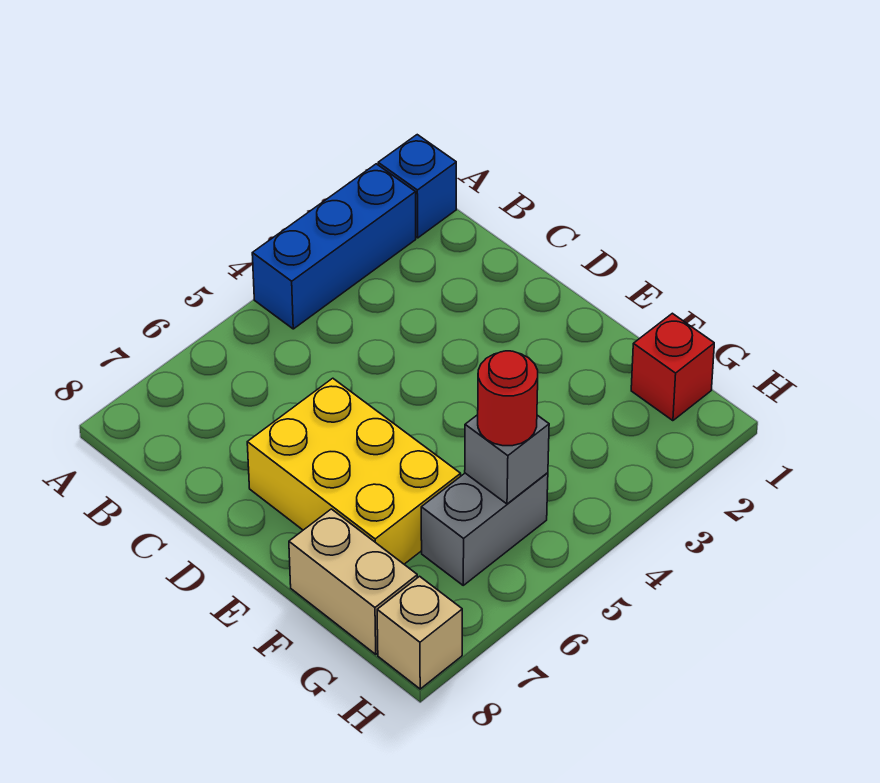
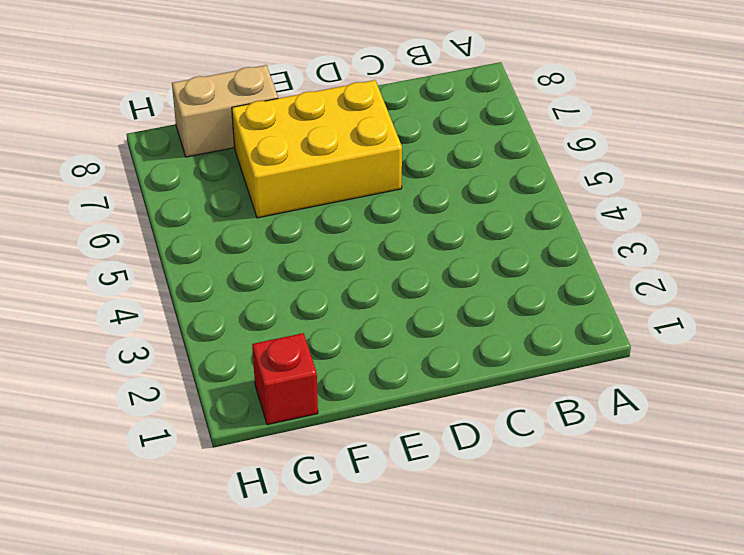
none -> blue brick A1 level 1
none -> blue brick A2:A4 level 1

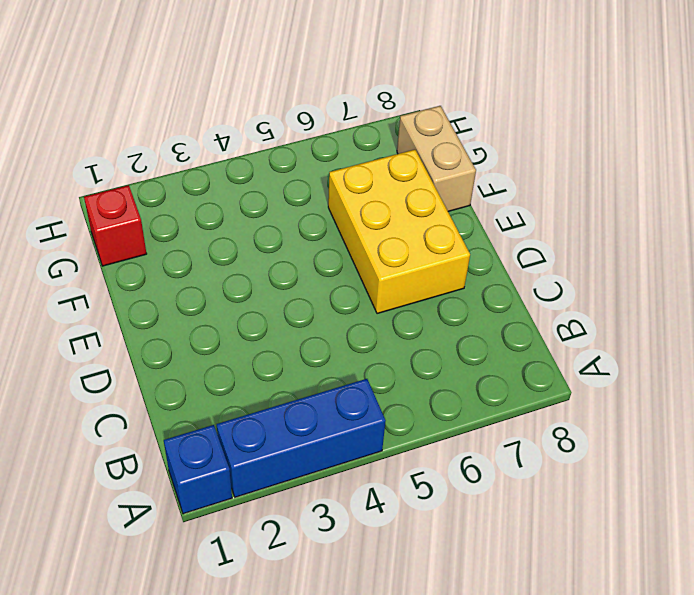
none -> grey brick G5:G6 level 1
none -> tan brick H8 level 1

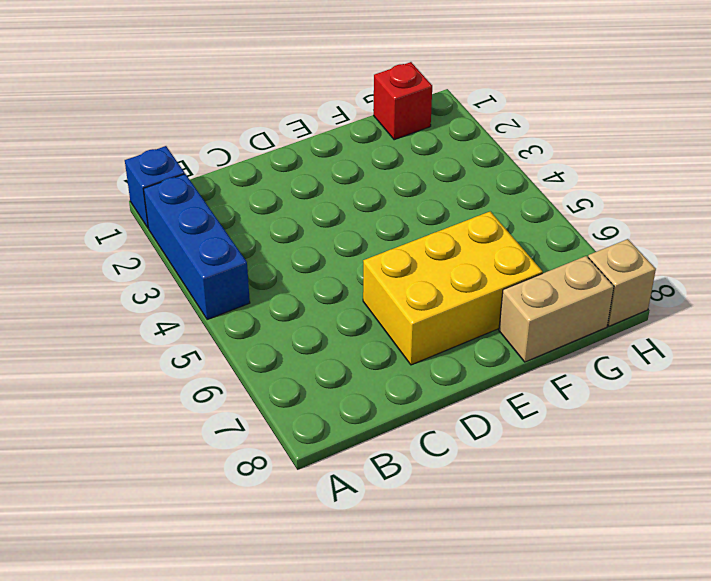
none -> grey brick G5:G6 level 1
none -> grey brick G5 level 2

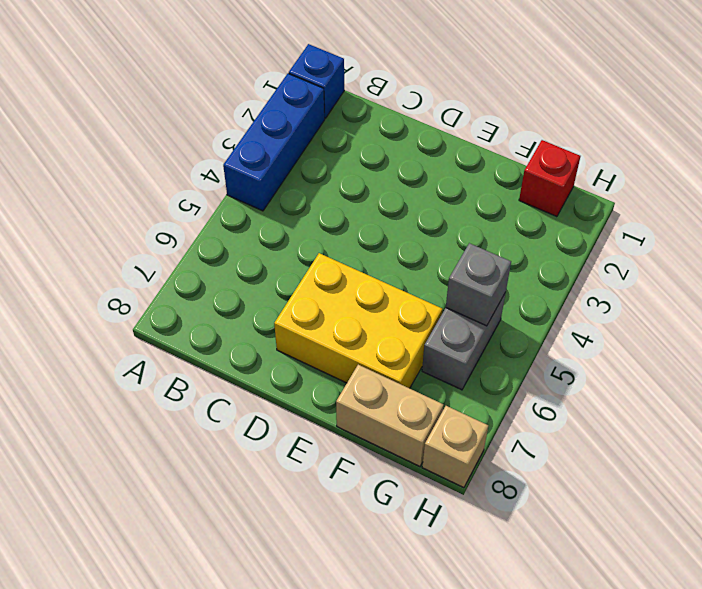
none -> red round brick G5 level 3

